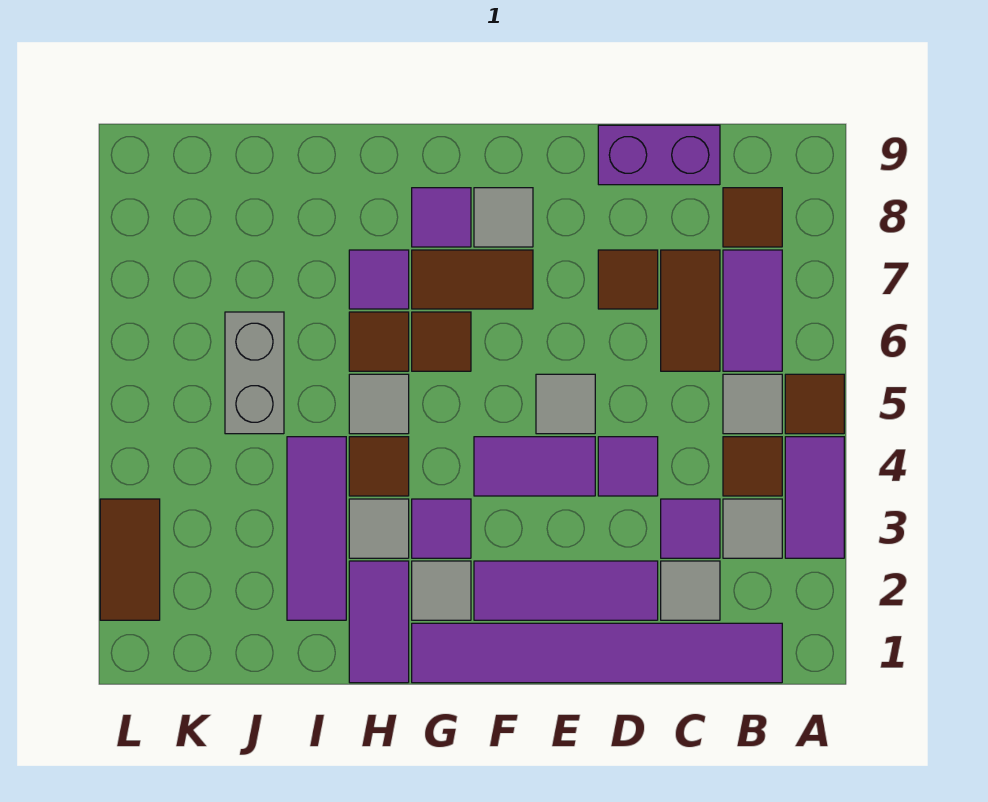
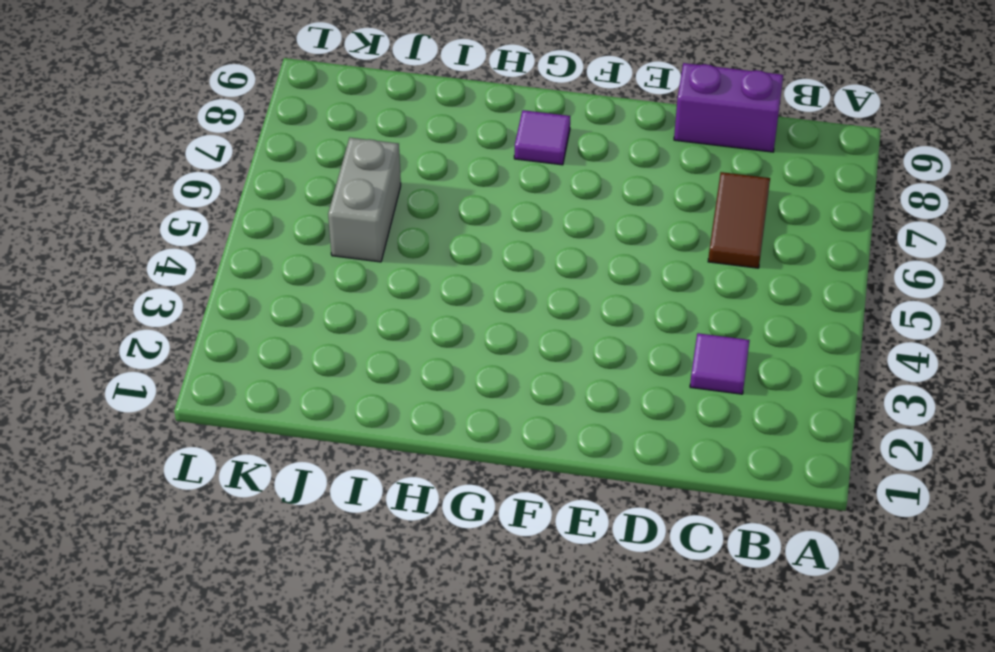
none -> purple tile A3:A4 level 1
none -> brown tile A5 level 1
none -> purple tile B1:G1 level 1
none -> grey tile B3 level 1

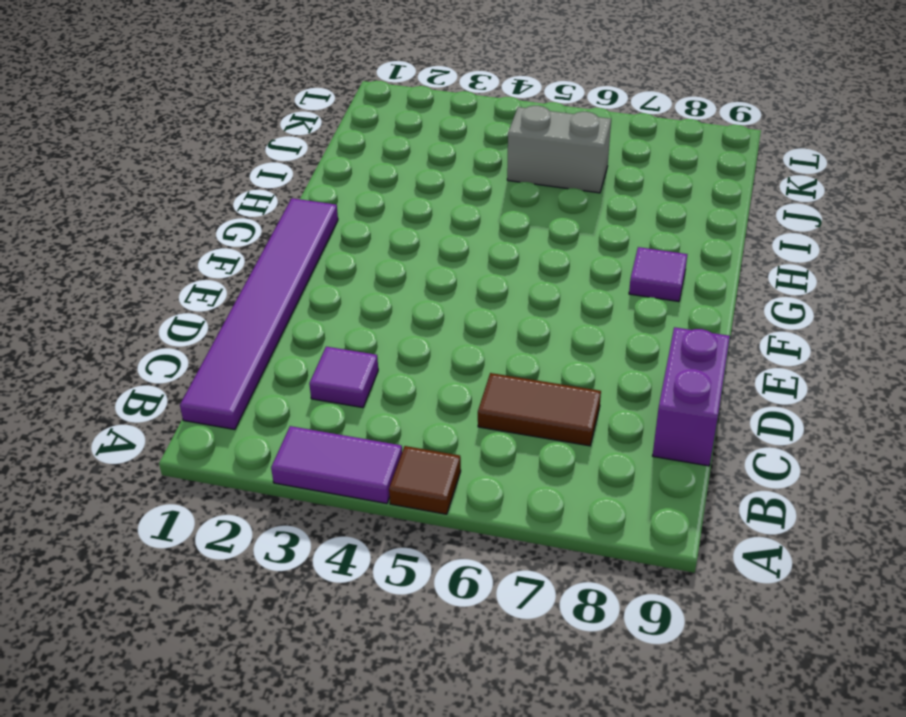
none -> grey tile B3 level 1
none -> brown tile B4 level 1
none -> grey tile B5 level 1
none -> purple tile B6:B7 level 1

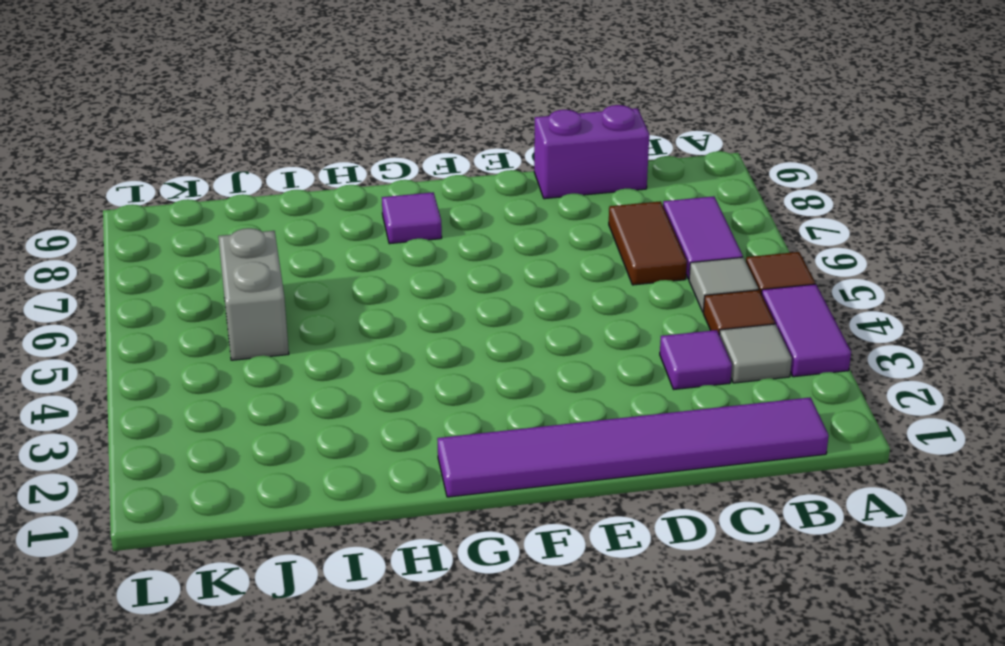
none -> brown tile B8 level 1
none -> grey tile C2 level 1
none -> purple tile D2:F2 level 1
none -> purple tile D4 level 1

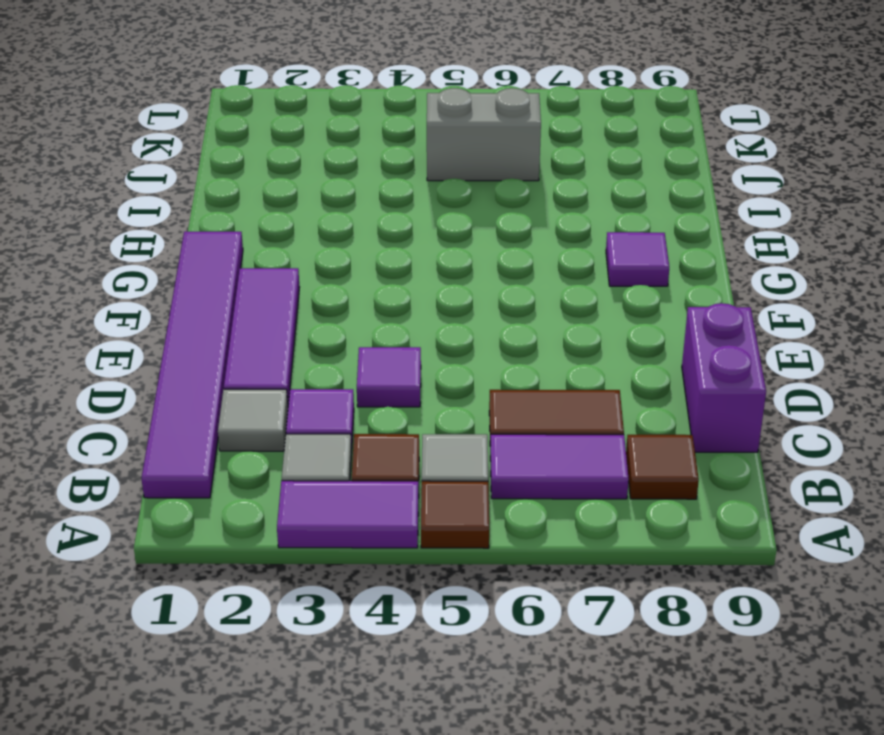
none -> brown tile D7 level 1
none -> purple tile E4:F4 level 1
none -> grey tile E5 level 1
none -> brown tile F7:G7 level 1

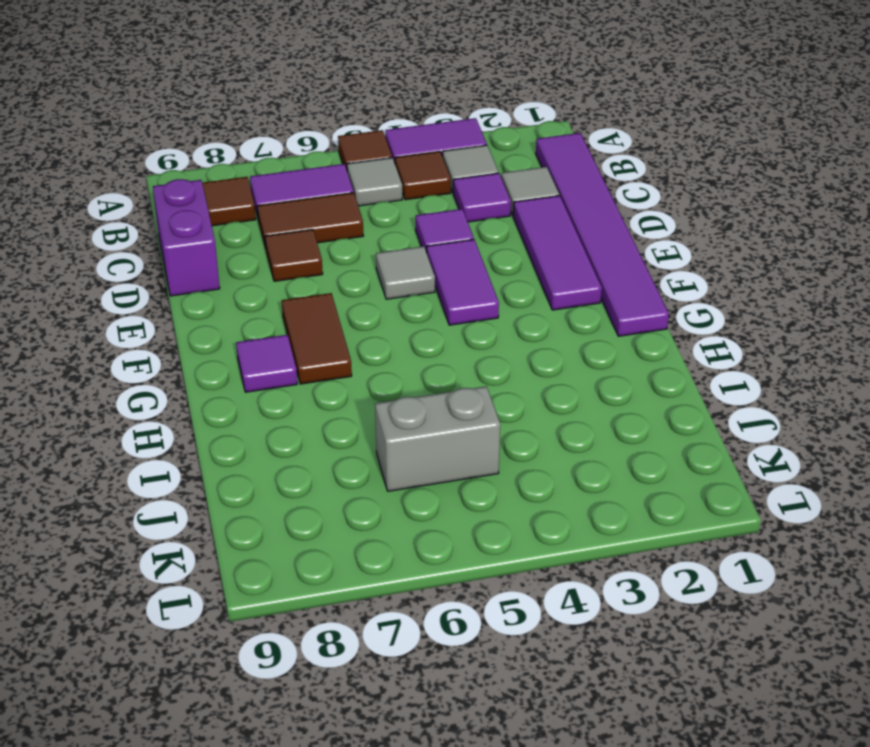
none -> grey tile F8 level 1
none -> grey tile G2 level 1
none -> purple tile G3 level 1
none -> brown tile G6 level 1

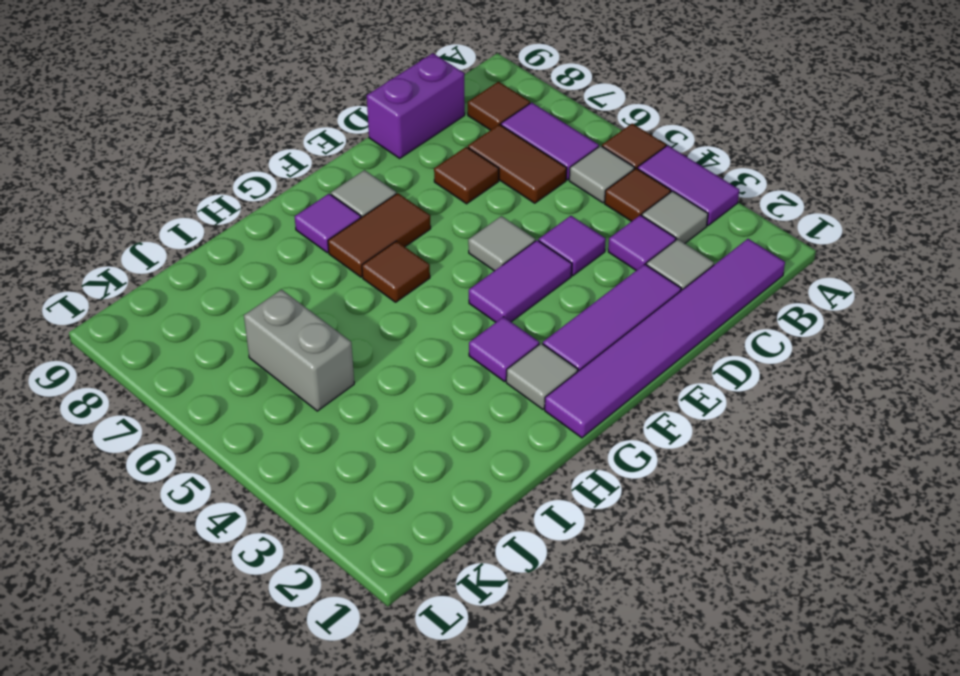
none -> purple tile H1:H2 level 1
none -> grey tile H3 level 1
none -> brown tile H4 level 1
none -> grey tile H5 level 1

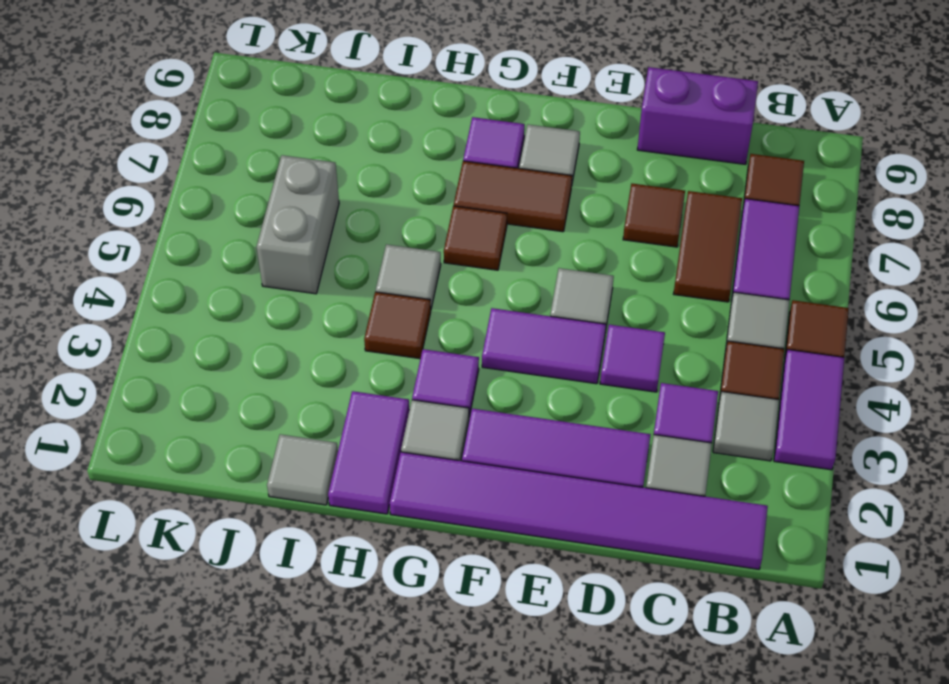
grey tile I1 level 1 -> grey tile H3 level 1
none -> brown tile H6 level 1
none -> purple tile H7 level 1
none -> purple tile I2:I4 level 1
none -> brown tile L2:L3 level 1

